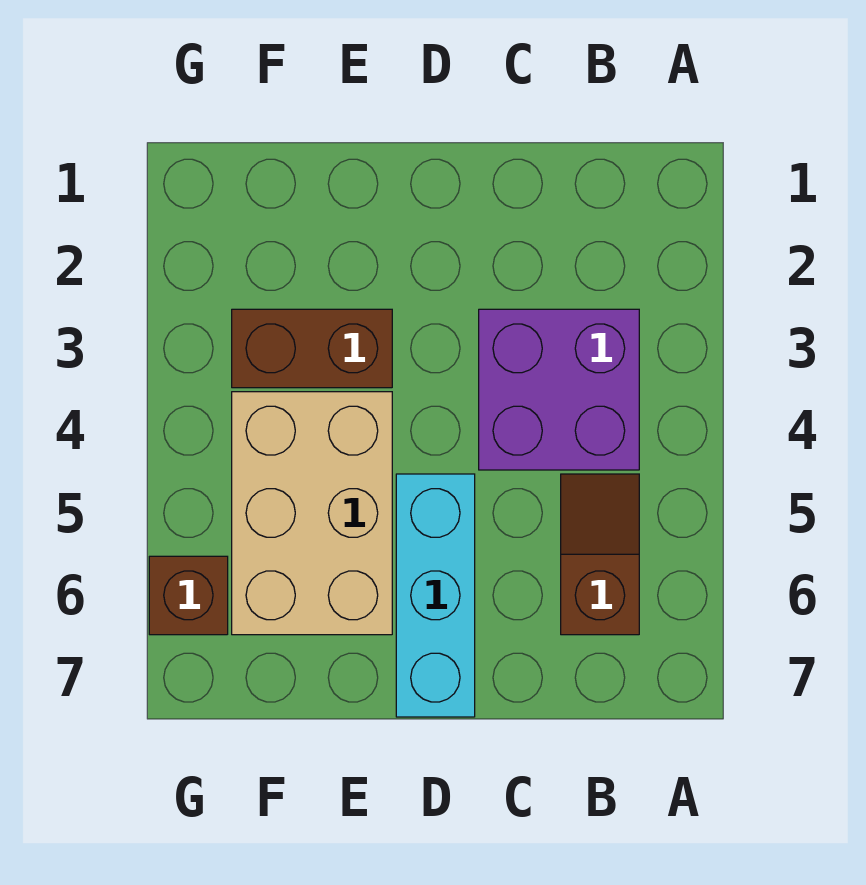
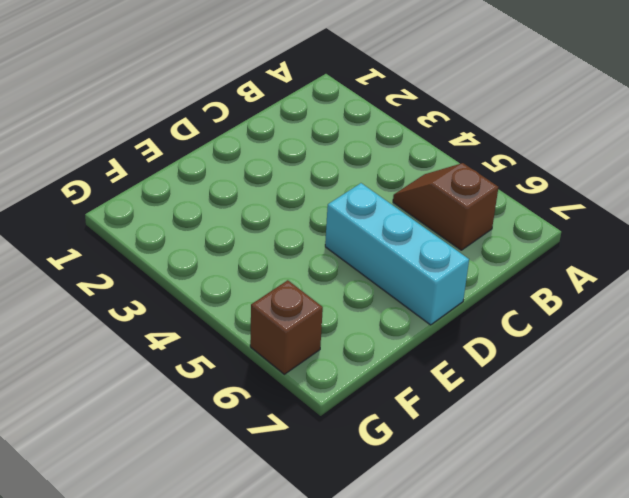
none -> purple brick B3:C4 level 1
none -> brown brick E3:F3 level 1

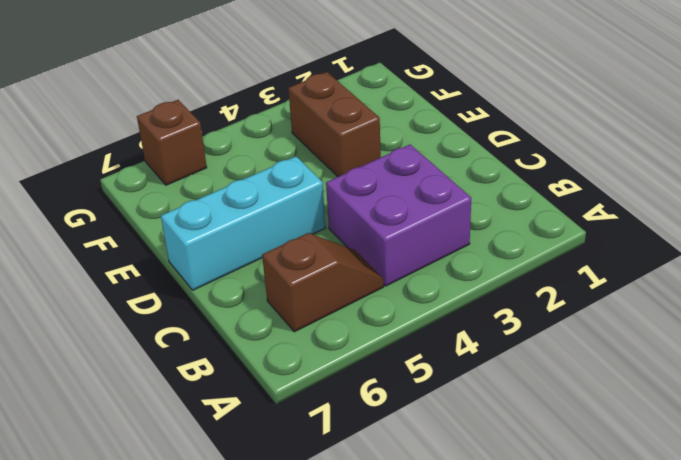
none -> tan brick E4:F6 level 1

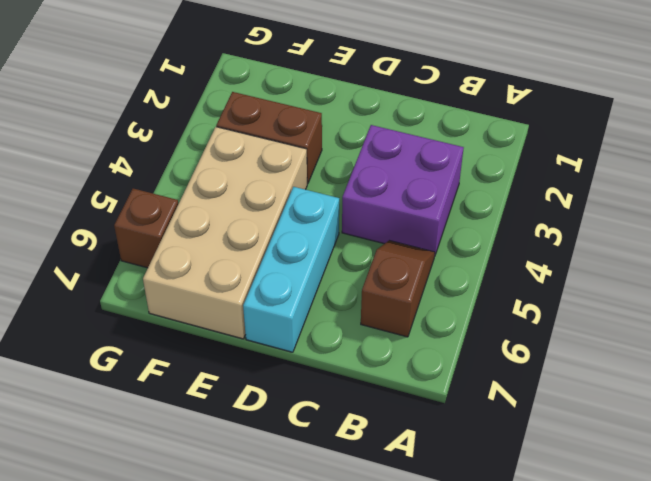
tan brick E4:F7 level 1 -> tan brick E4:F6 level 1

